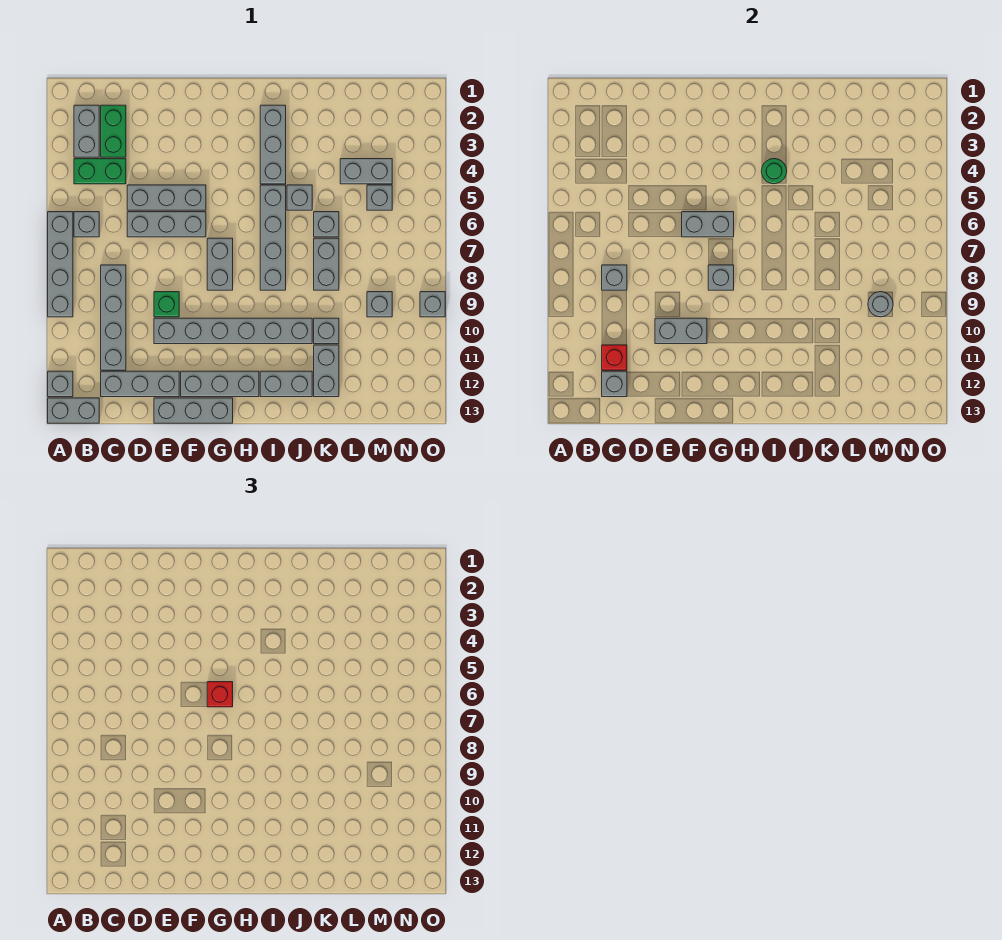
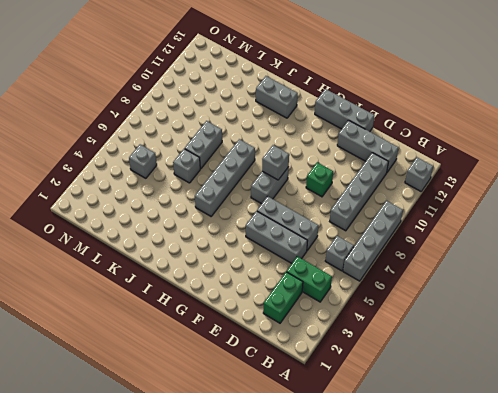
none -> grey brick A13:B13 level 1
none -> grey brick B2:B3 level 1
none -> grey brick E10:J10 level 1
none -> grey brick F12:H12 level 1

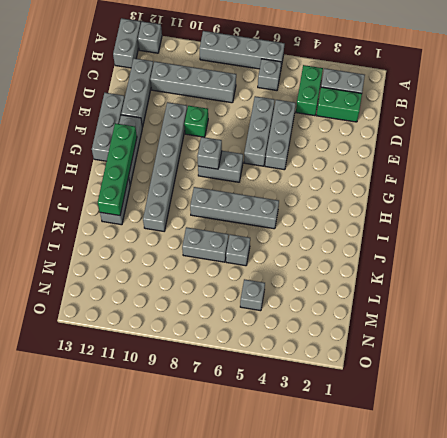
green brick G12:J12 level 2 -> none
none -> grey brick I2:I4 level 1
none -> grey brick J5 level 1
none -> grey brick K10 level 1
none -> grey brick K11:K12 level 1

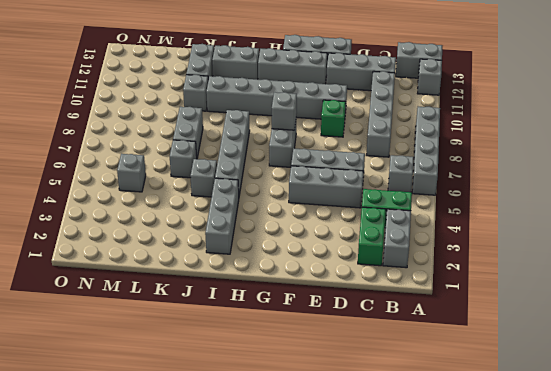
none -> grey brick L4:M4 level 1
none -> grey brick M9 level 1
none -> grey brick O9 level 1
none -> grey brick C8 level 2

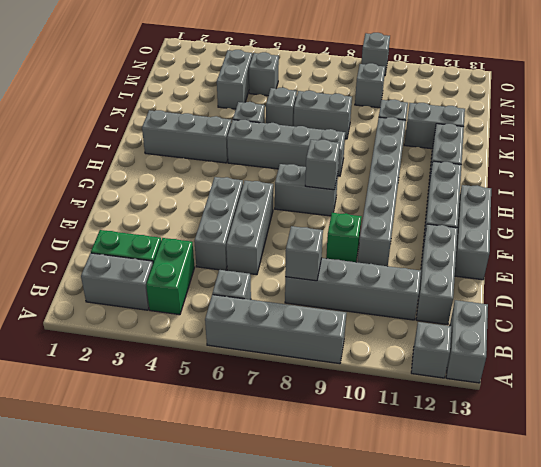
none -> red brick C11 level 2
none -> grey brick C12 level 2
none -> grey brick E10:F10 level 2
none -> grey brick F6:G6 level 2

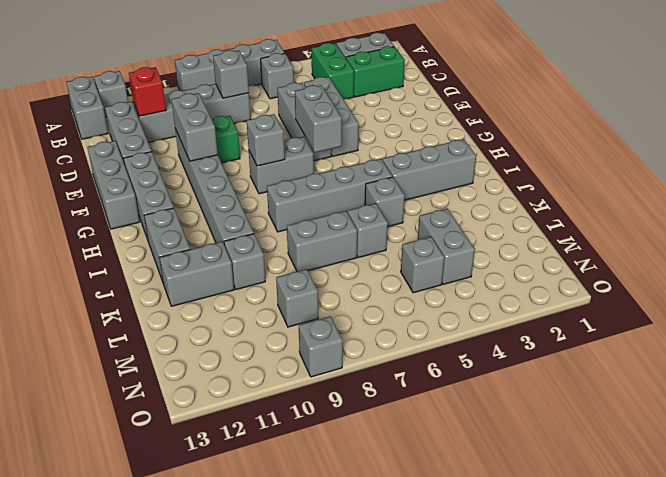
none -> grey brick C12 level 2
none -> green round brick I4 level 2
none -> grey round brick M9 level 2
none -> red brick G6 level 3

